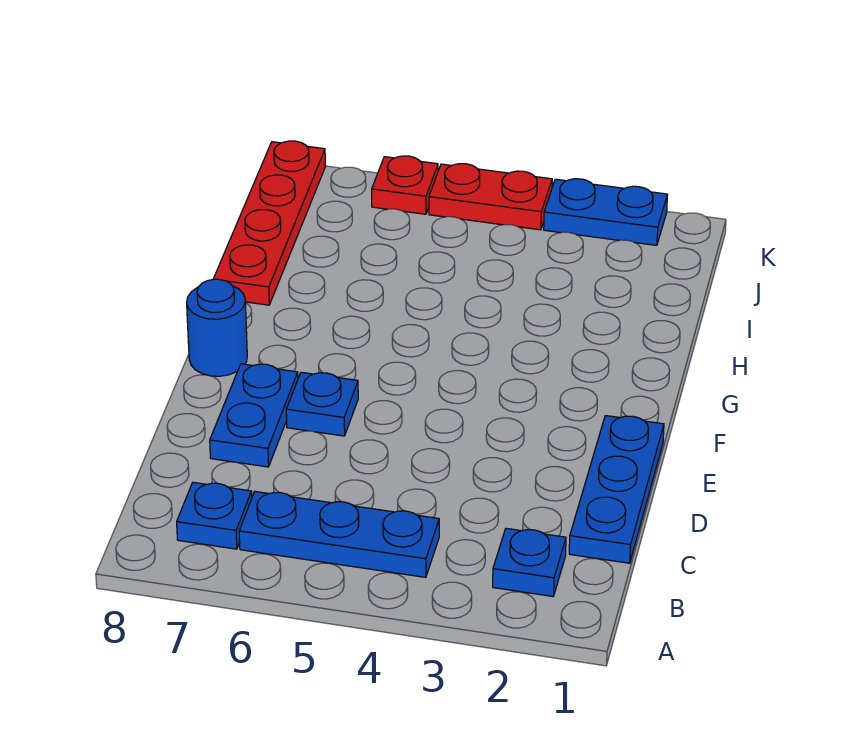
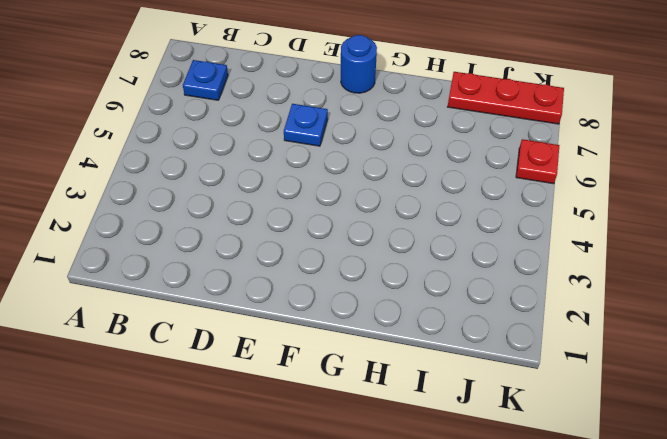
red plate I8:K8 level 1 -> red plate H8:K8 level 1
none -> blue plate B2 level 1
none -> blue plate B4:B6 level 1

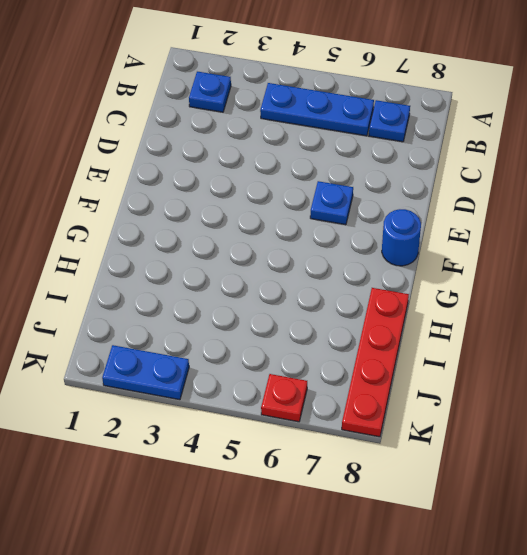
none -> blue plate C1:E1 level 1
none -> blue plate D7:E7 level 1

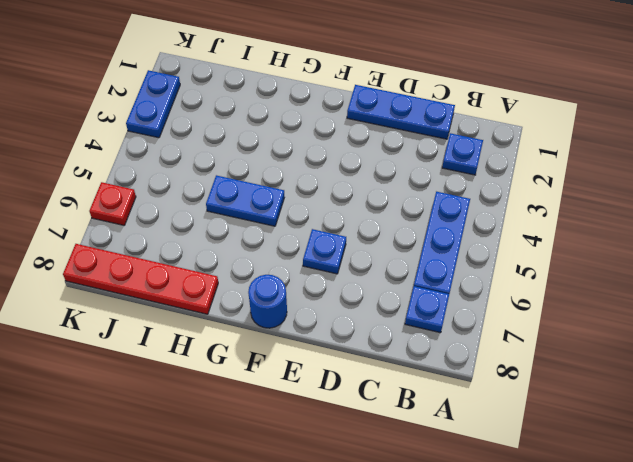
blue plate G5:H5 level 1 -> blue plate D7:E7 level 1
none -> red plate K4:K5 level 1

